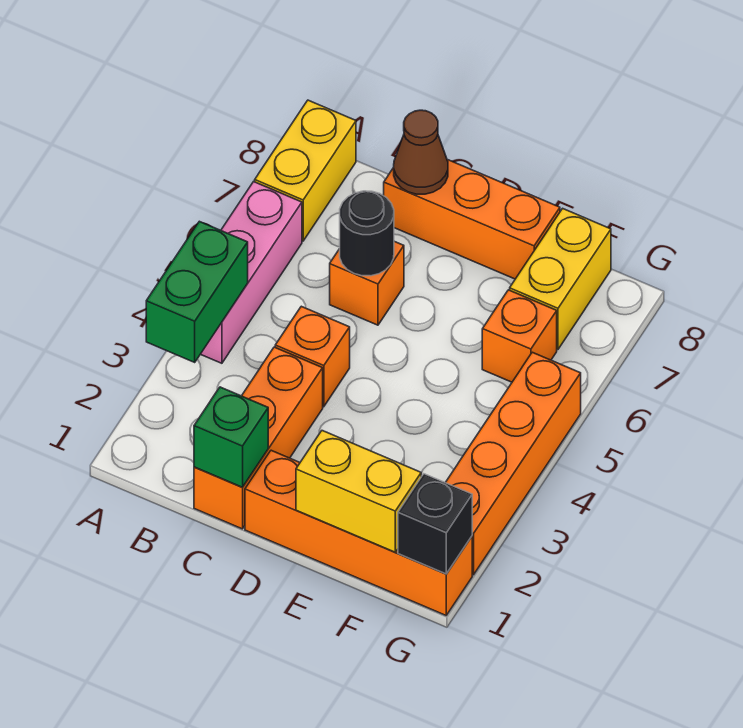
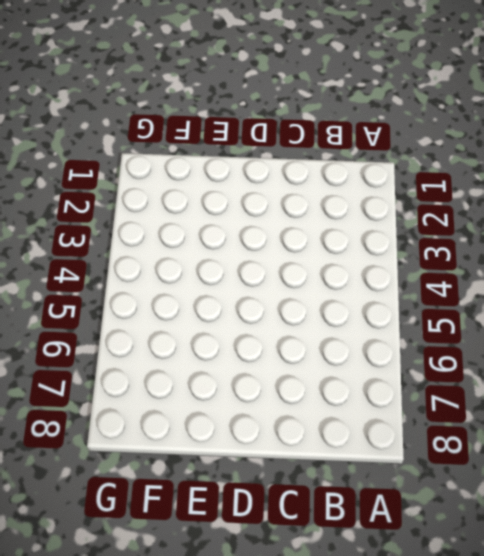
none -> pink brick A4:A6 level 1
none -> yellow brick A7:A8 level 1
none -> orange brick C1:C3 level 1

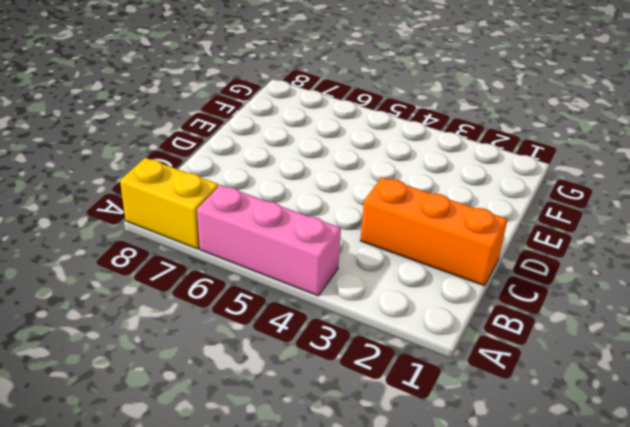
none -> orange brick C4 level 1
none -> orange brick C6 level 1
none -> orange brick C8:E8 level 1

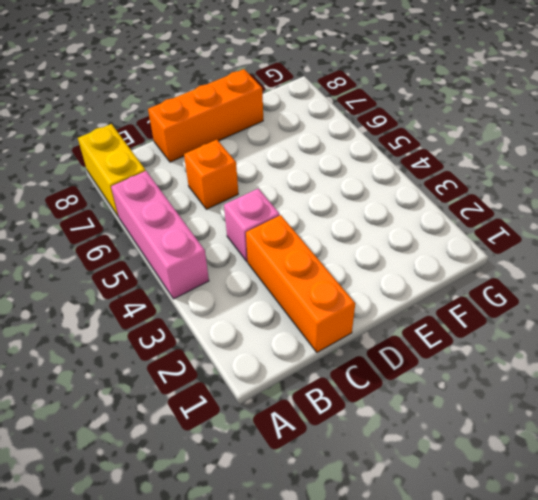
pink brick C4 level 1 -> orange brick C4 level 1
none -> orange brick D1:G1 level 1
none -> orange brick F6 level 1
none -> yellow brick F7:F8 level 1

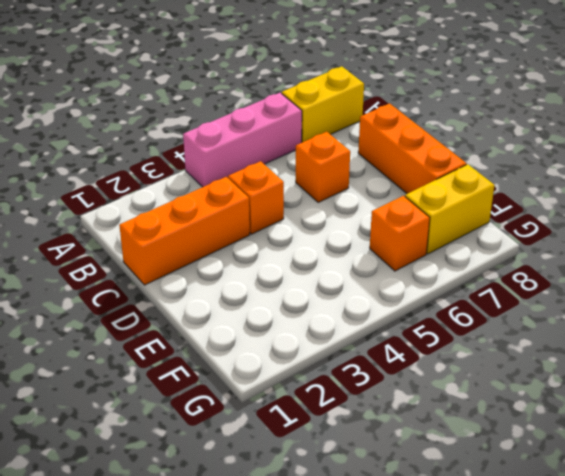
none -> orange brick D1:G1 level 1
none -> orange brick G2:G5 level 1
none -> green brick A3:A4 level 2

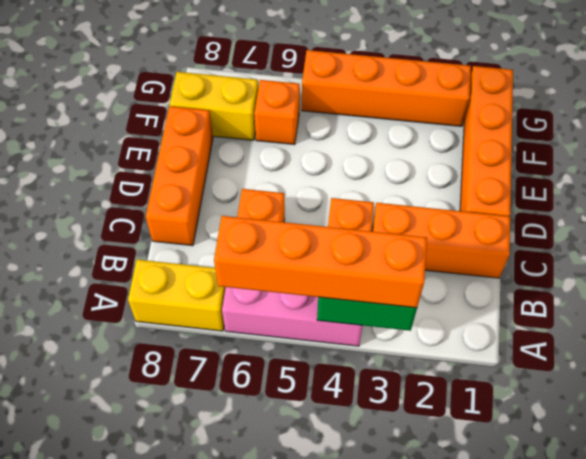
orange brick A3:A6 level 3 -> none
none -> green brick C1 level 2
none -> black round brick C6 level 2
none -> brown cone C8 level 2

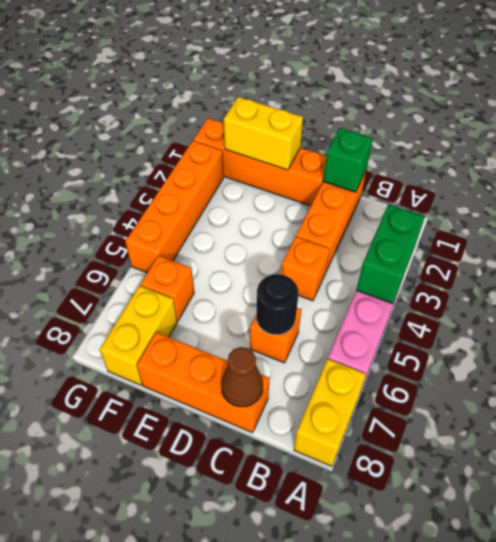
none -> black brick G1 level 2

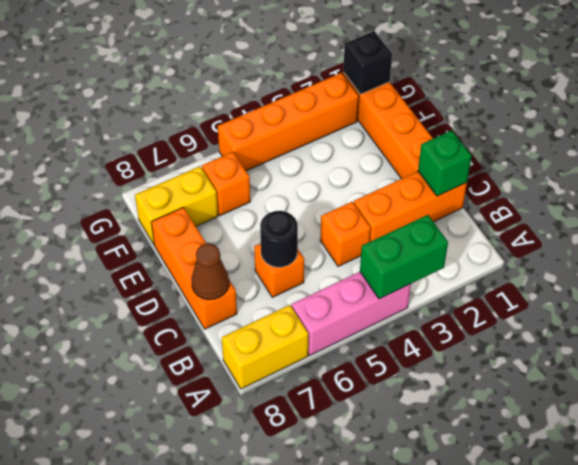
none -> yellow brick E1:F1 level 2

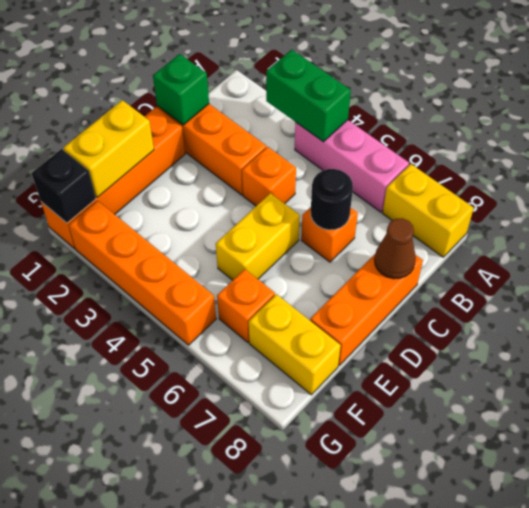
yellow brick D5:E5 level 1 -> none

